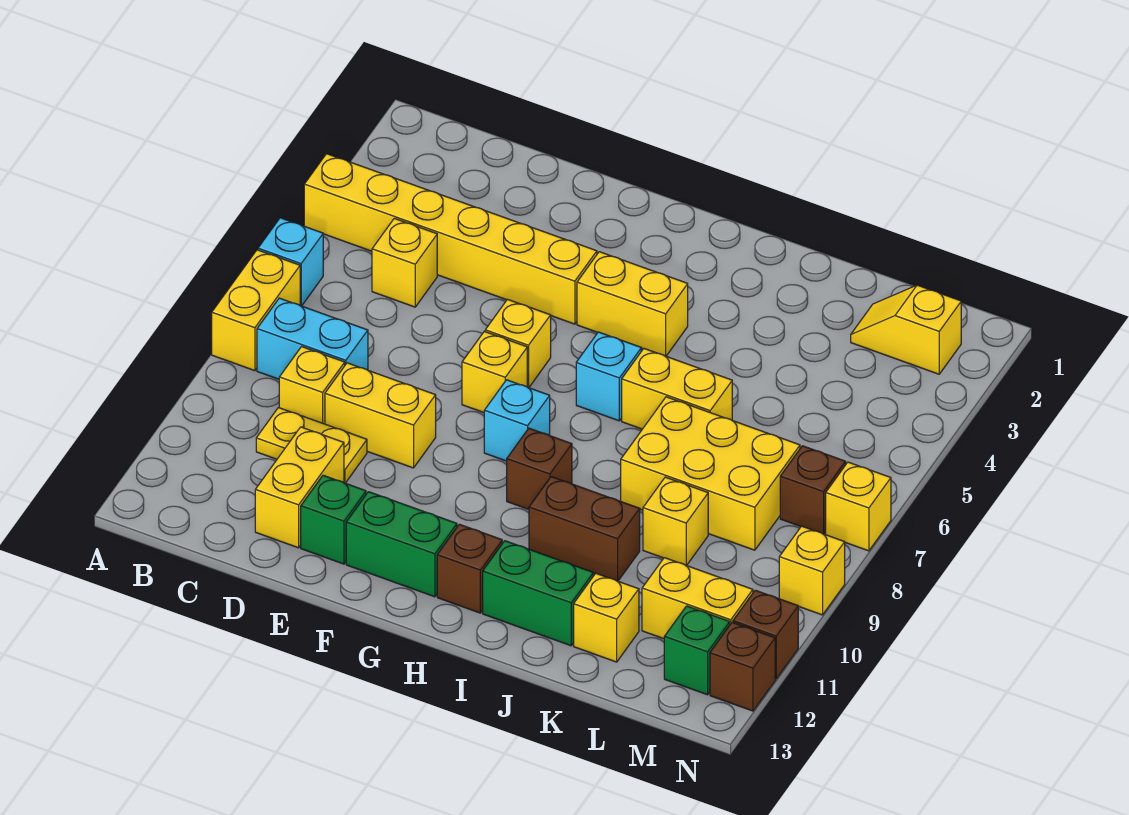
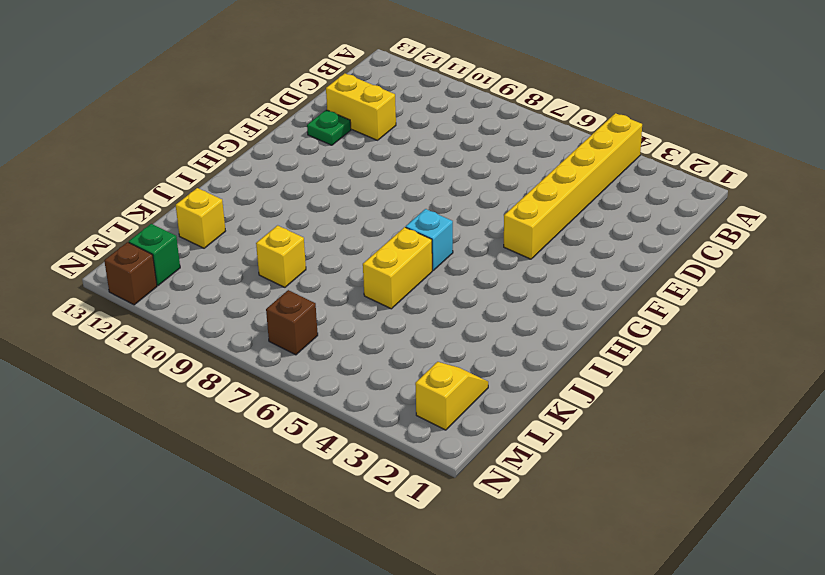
green plate E12 level 1 -> green brick E12 level 1
none -> cyan brick A6 level 1
none -> yellow brick A7:A8 level 1
none -> cyan brick B8:C8 level 1
none -> yellow brick C5 level 1

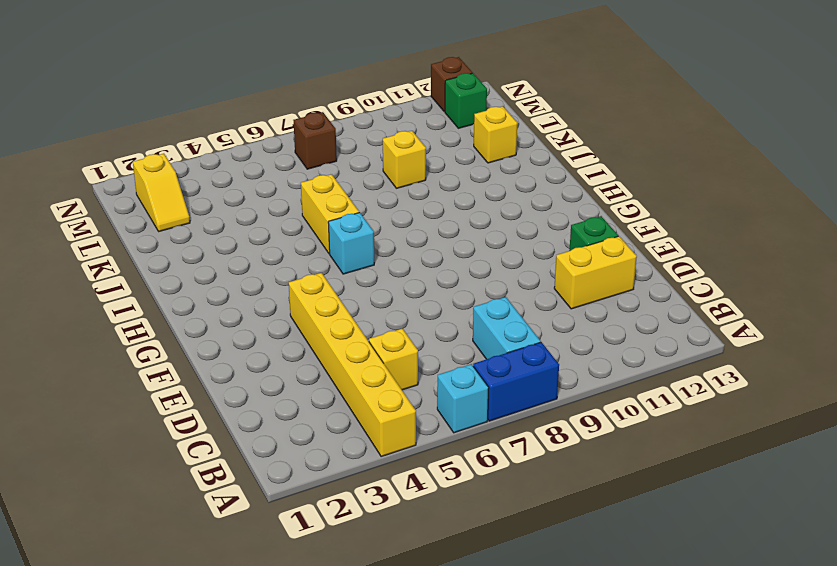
blue brick A7:A8 level 1 -> yellow brick A7:A8 level 1
none -> yellow brick C9 level 1
none -> yellow plate C10:D10 level 1
none -> yellow brick D9:E9 level 1
none -> yellow brick F6 level 1

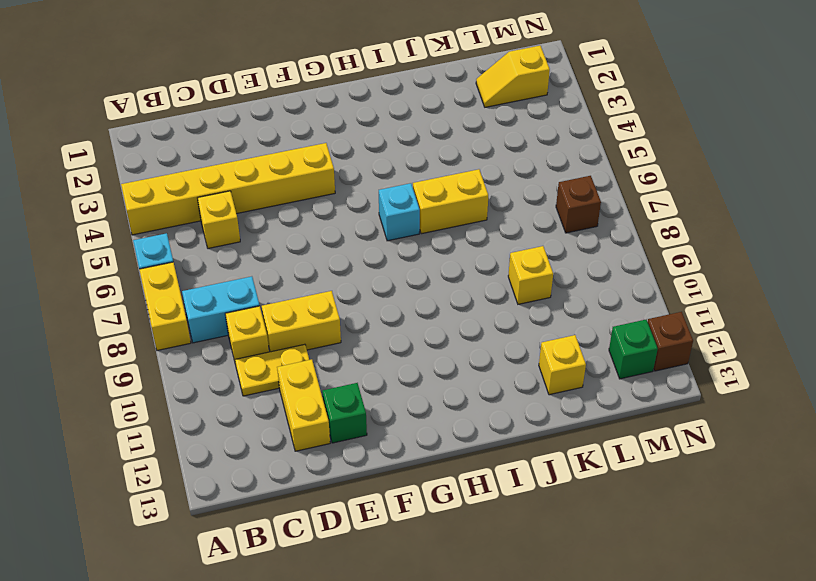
none -> yellow brick F6 level 1
none -> yellow brick F7 level 1
none -> green brick F12:G12 level 1
none -> yellow brick G4:H4 level 1

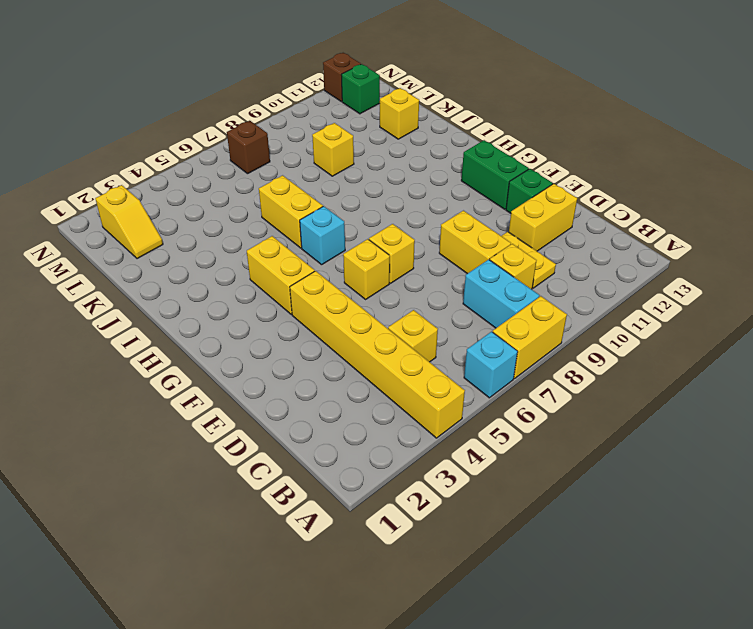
none -> cyan brick G8 level 1
none -> brown brick H9 level 1
none -> brown brick H12 level 1
none -> brown brick I10:J10 level 1

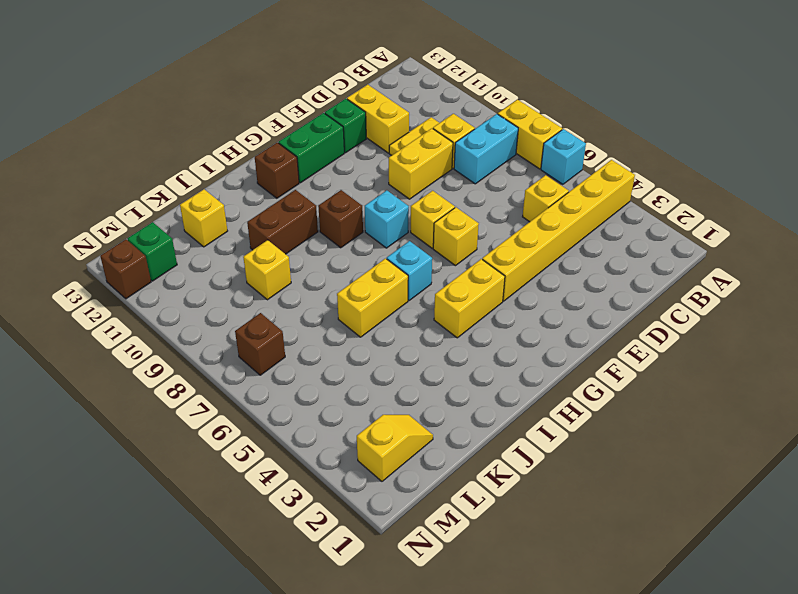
none -> green brick I12:J12 level 1
none -> yellow brick J7:L8 level 1
none -> yellow brick L11:M11 level 1
none -> yellow brick N7 level 1

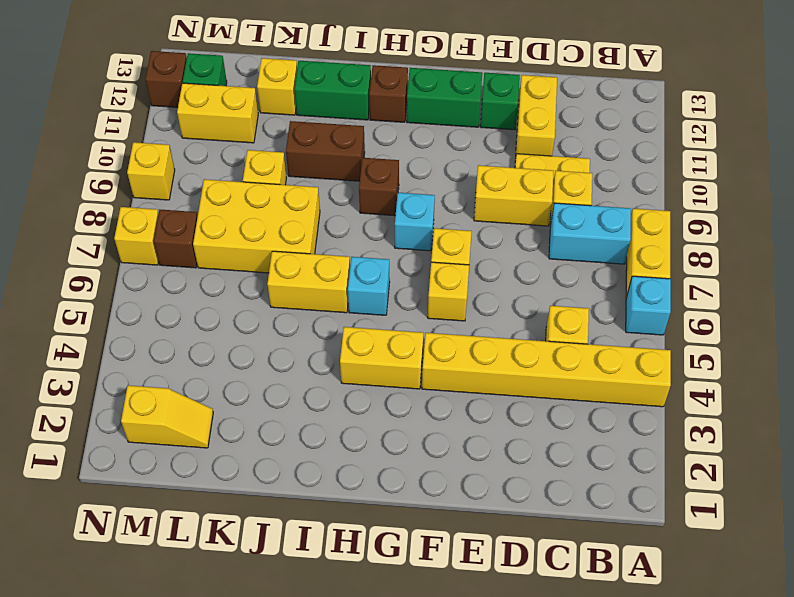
none -> brown brick N11 level 1

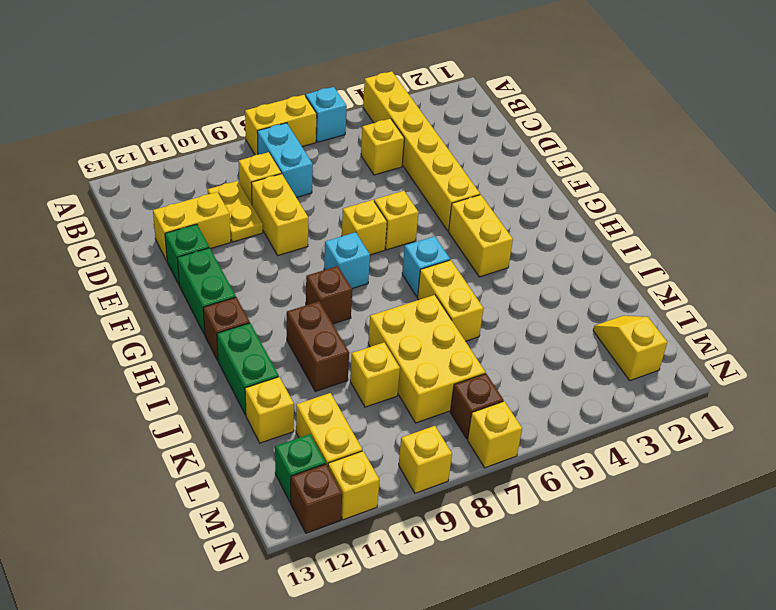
yellow brick N11 level 1 -> brown brick N11 level 1

